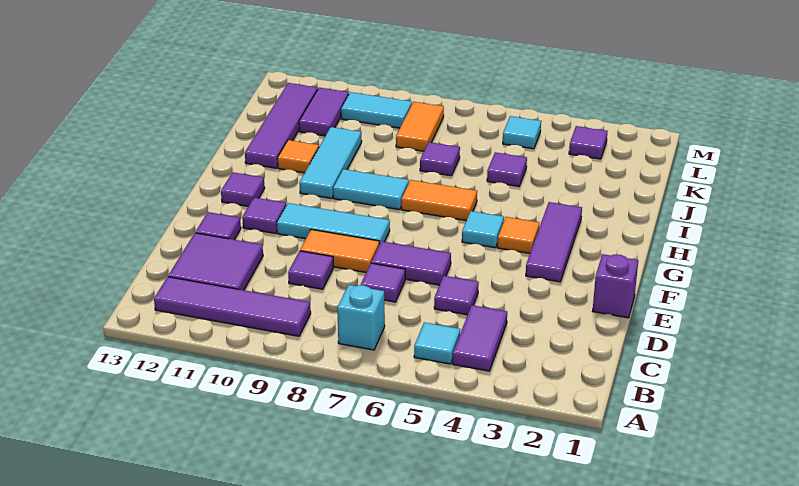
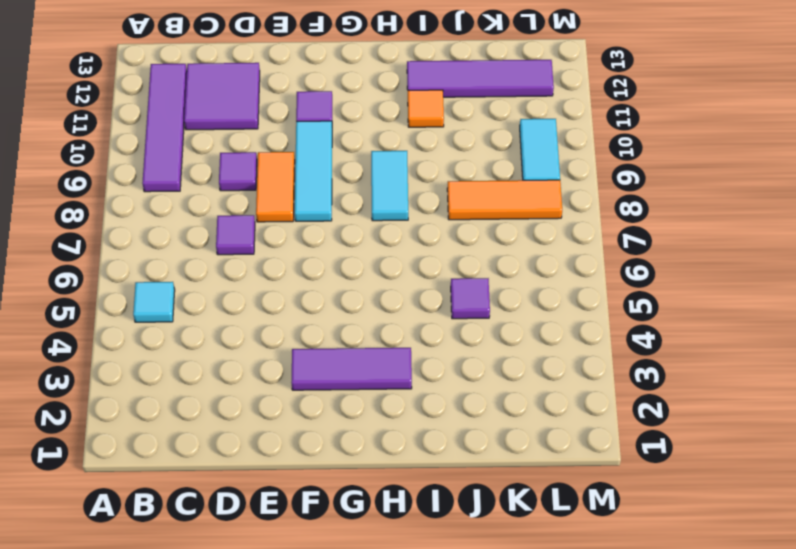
orange tile J8:L8 level 1 -> orange tile K8:L8 level 1
none -> purple tile B4:C4 level 1
none -> cyan brick B7 level 1
none -> purple tile D5 level 1
none -> purple brick E1 level 1

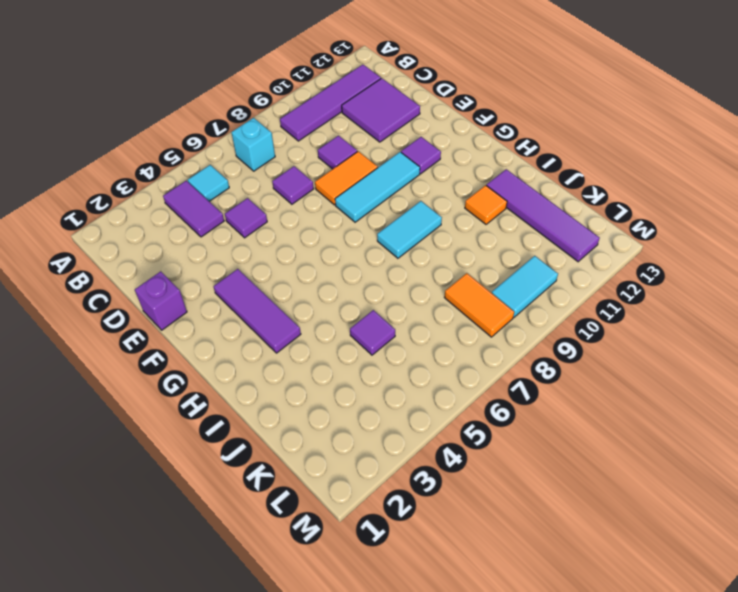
none -> purple tile E6:E7 level 1
none -> purple tile E12 level 1
none -> orange tile G4 level 1
none -> cyan tile G5 level 1

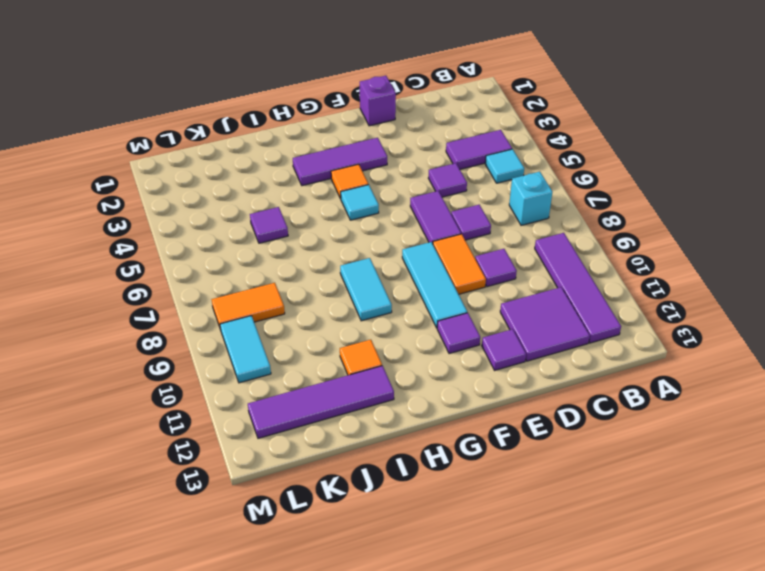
none -> purple tile G12 level 1
none -> orange tile H6:H7 level 1
none -> cyan tile H10:J10 level 1
none -> purple tile J7 level 1

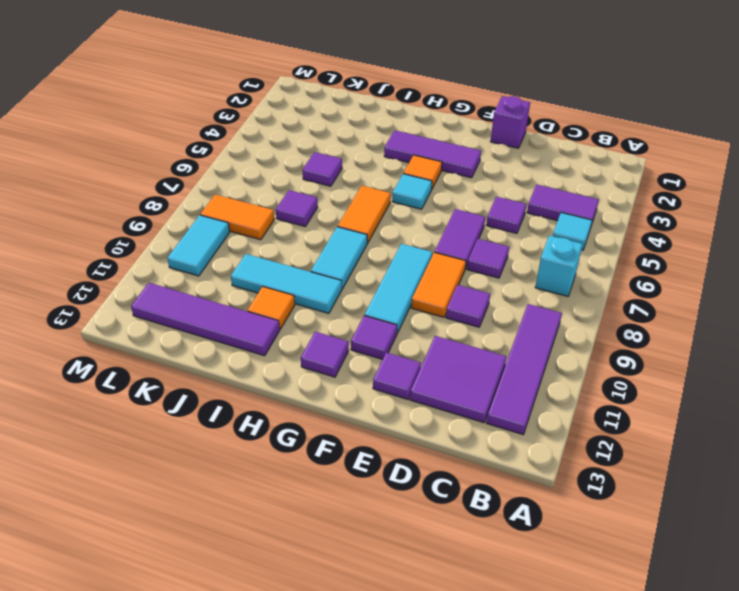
none -> purple tile K11:L11 level 1
none -> purple tile L3 level 1
none -> cyan tile L5 level 1

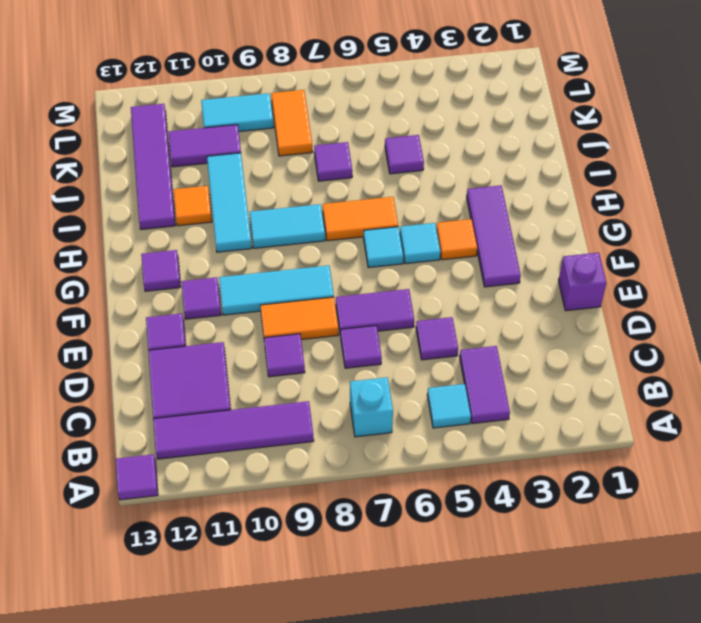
purple tile A13 level 1 -> purple tile L3 level 1
cyan tile G6 level 1 -> cyan tile L5 level 1
purple tile K10:K11 level 1 -> purple tile K11:L11 level 1

